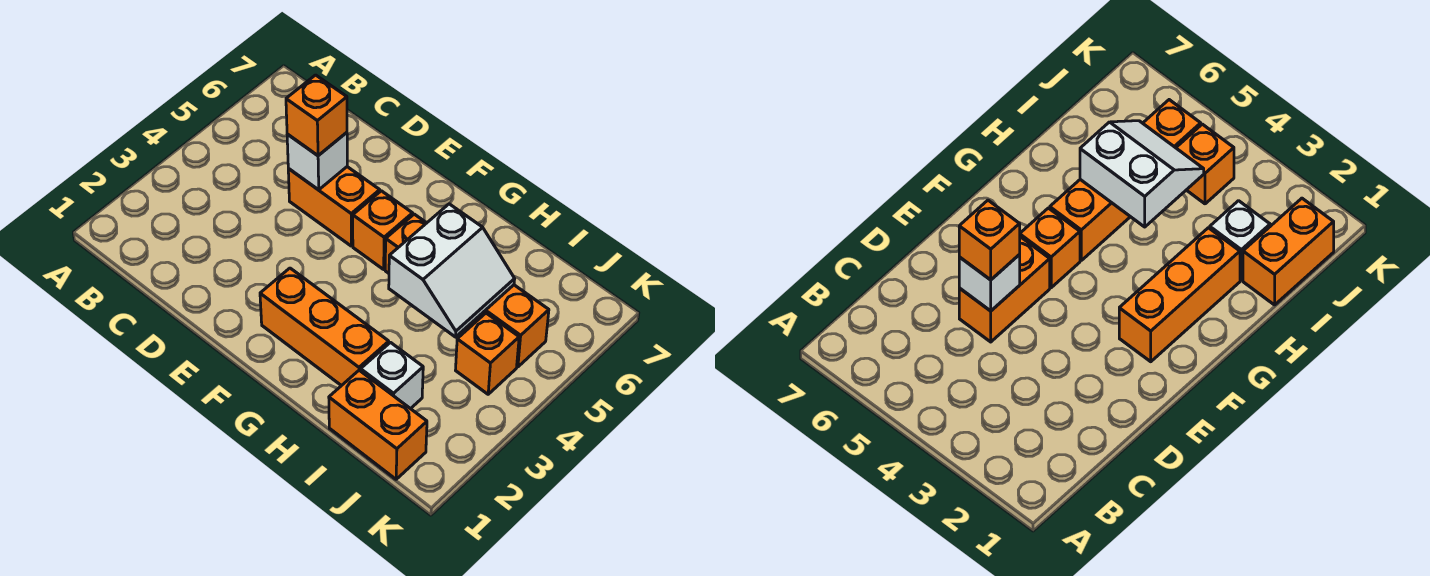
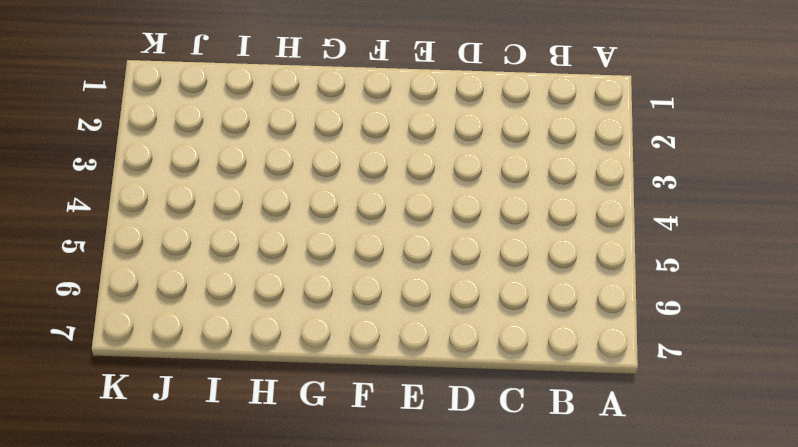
none -> orange brick D5:E5 level 1
none -> orange brick F2:H2 level 1

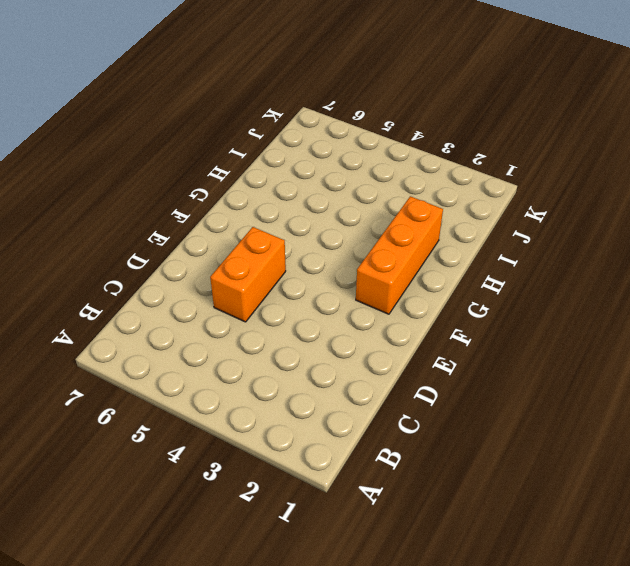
none -> orange brick F5 level 1
none -> orange brick G5:J5 level 1

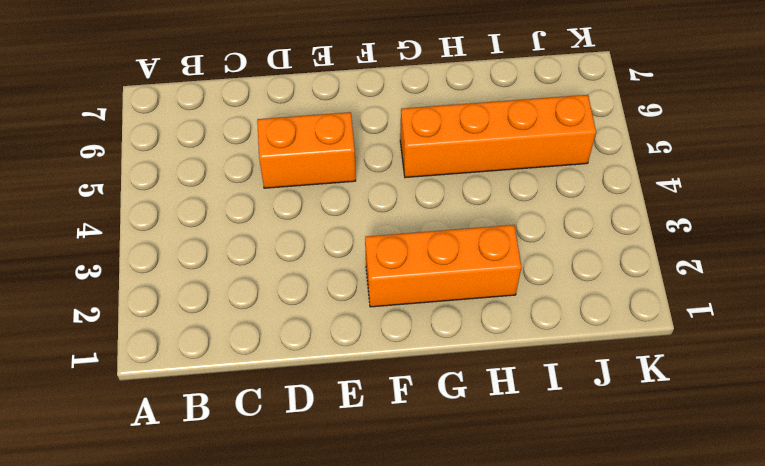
none -> orange brick F5 level 1
none -> orange brick I1:J1 level 1

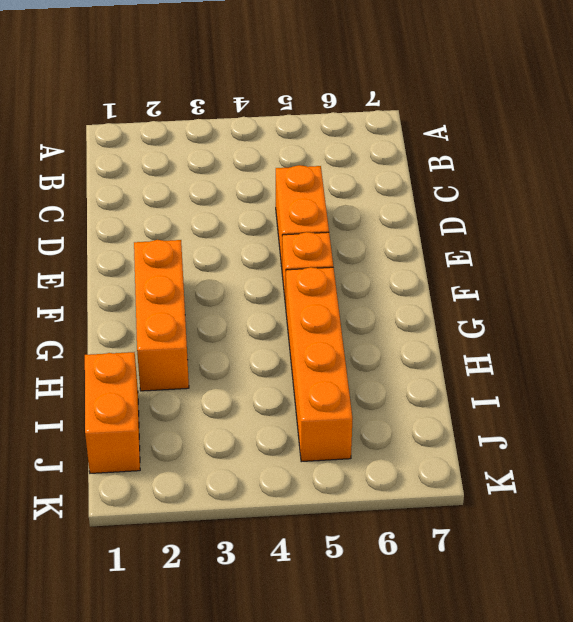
none -> white brick I2 level 1
none -> orange brick J4 level 1

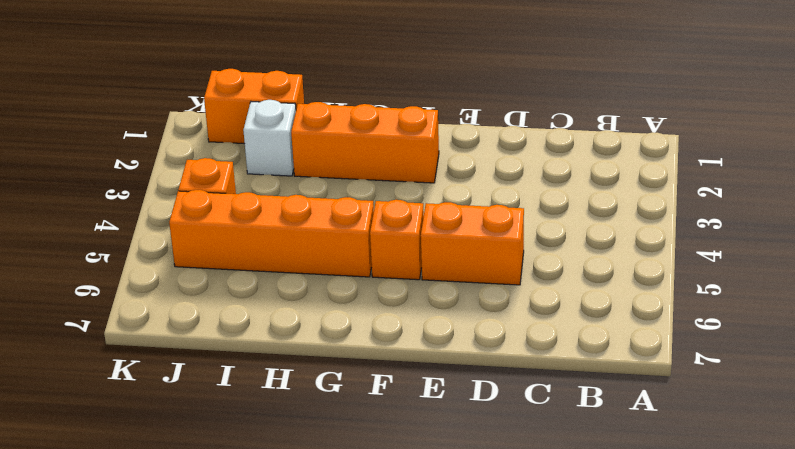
none -> white brick D5 level 2
none -> white slope H4:I5 level 2 top H

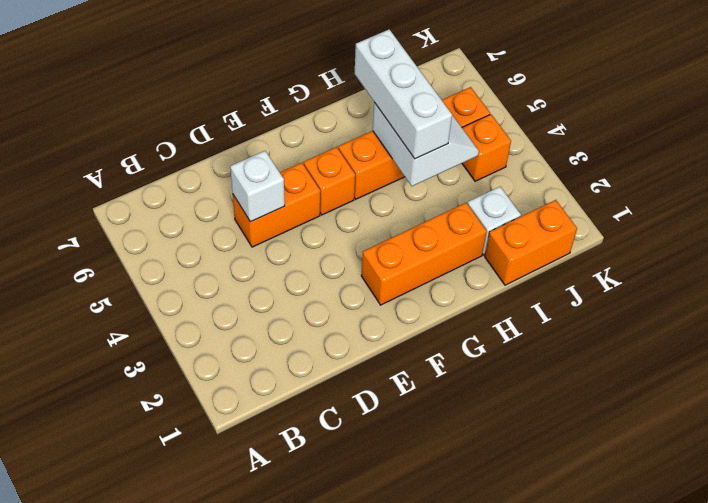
white brick H4:H6 level 3 -> none
none -> orange brick D5 level 3

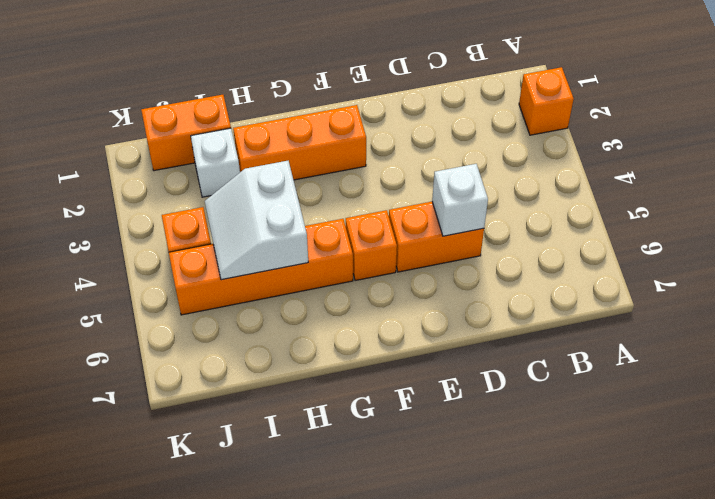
orange brick A2 level 1 -> orange brick D5 level 3

